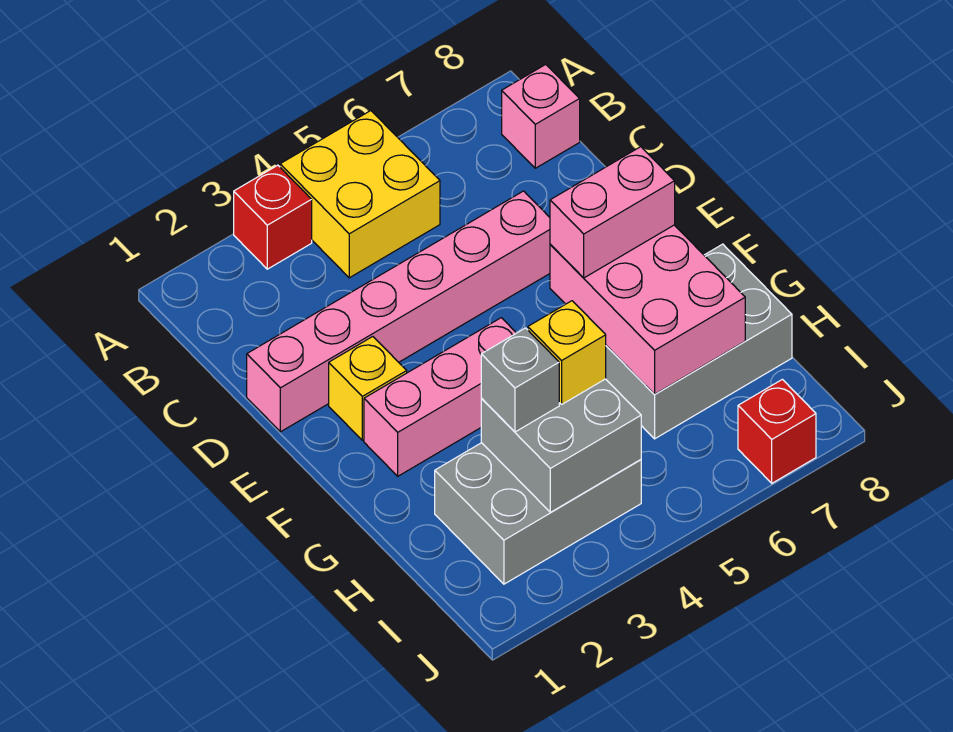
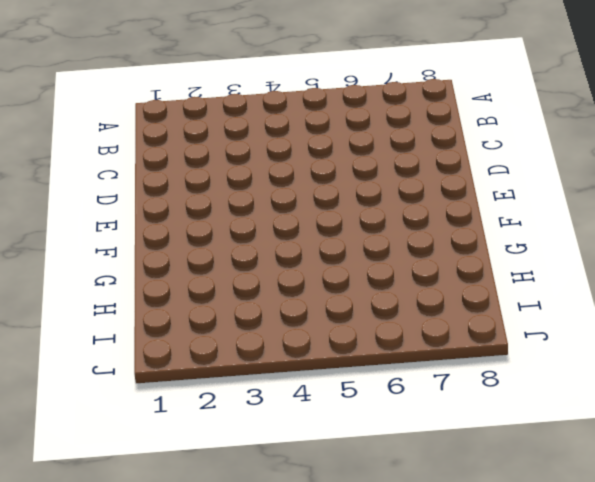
none -> red brick A3 level 1
none -> yellow brick A4:B5 level 1
none -> pink brick B8 level 1

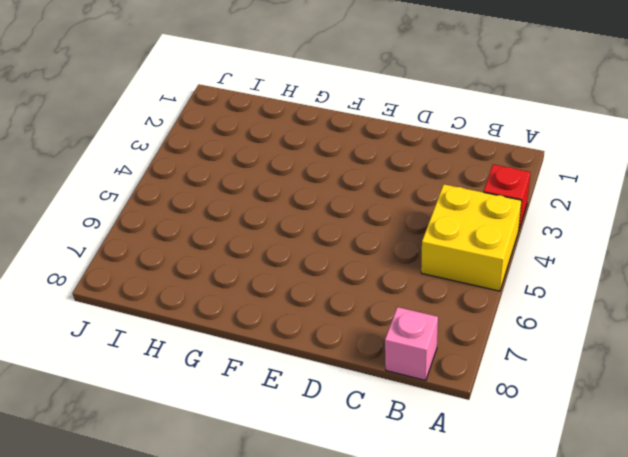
none -> pink brick D1:D6 level 1
none -> yellow brick E2 level 1
none -> pink brick F2:F4 level 1

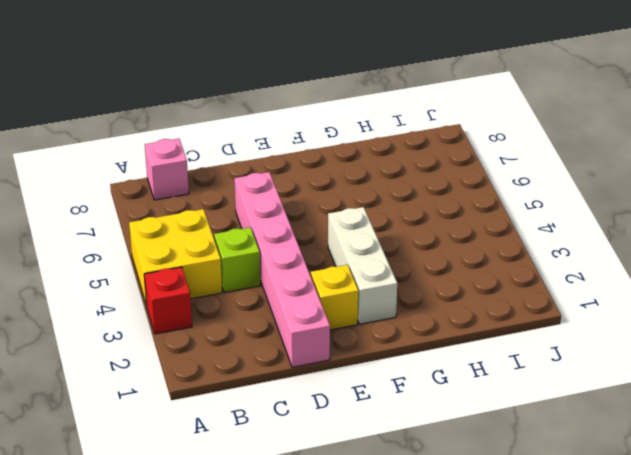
lime brick C4 level 1 -> none
white brick F2:F4 level 1 -> pink brick F2:F4 level 1
none -> grey brick G6:H8 level 1
none -> grey brick H2:I4 level 1
none -> red brick J7 level 1

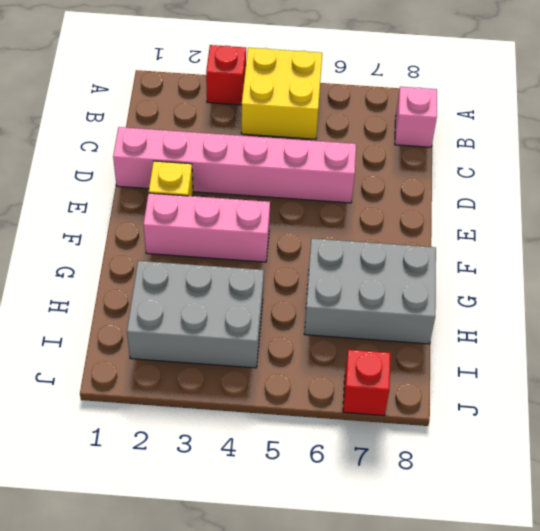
none -> pink brick F6:H7 level 2
none -> grey brick H3:I4 level 2
none -> pink brick F6:F7 level 3

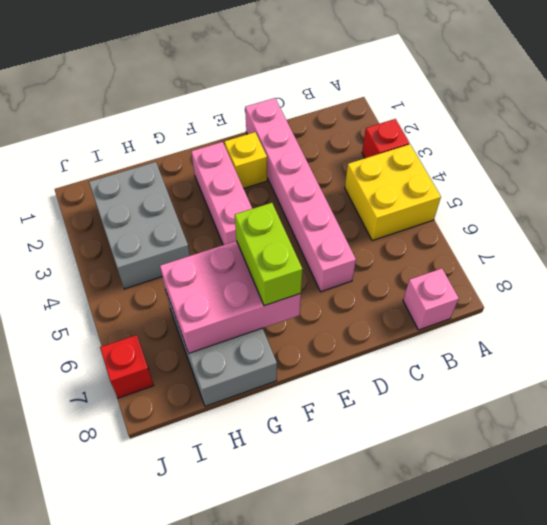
lime brick F6:F7 level 3 -> pink brick F6:F7 level 3
none -> grey brick H3:I4 level 2
none -> grey brick H3 level 3
none -> yellow brick H4 level 3

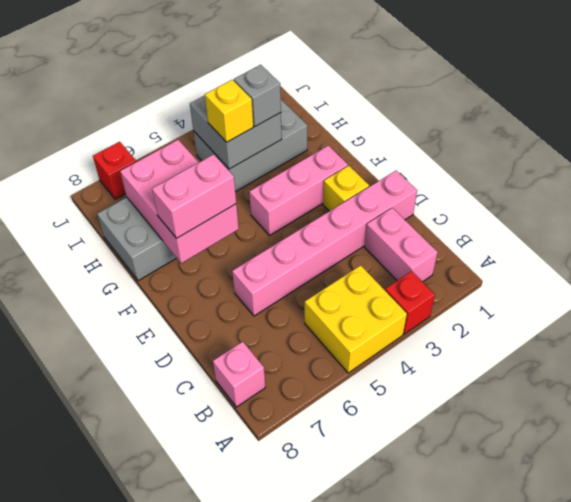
pink brick B2:C2 level 1 -> none

